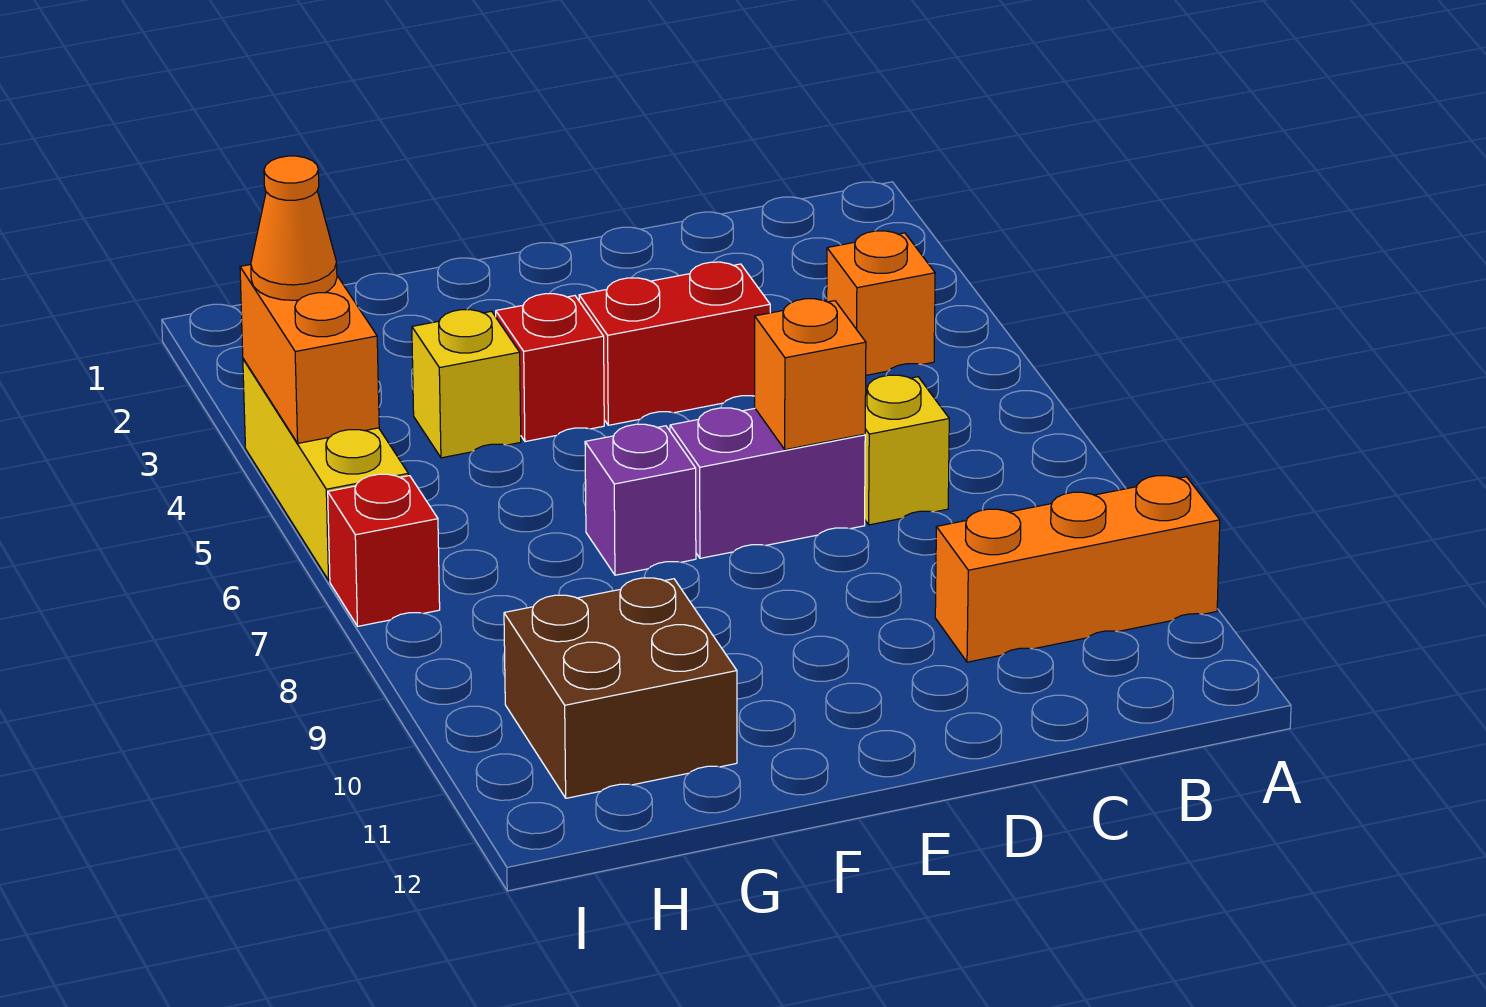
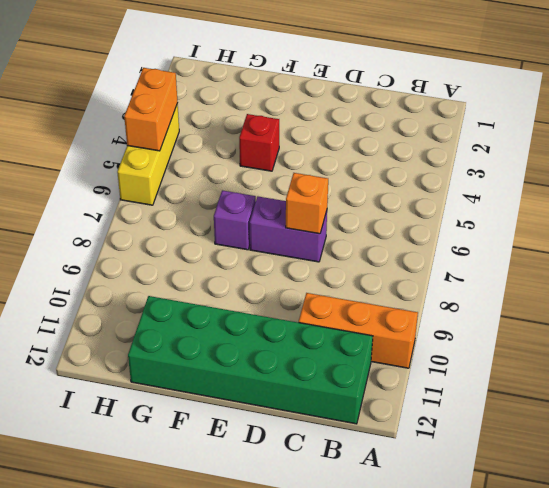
green brick B11:G12 level 1 -> brown brick G10:H11 level 1
none -> orange brick B4 level 1
none -> yellow brick C7 level 1
none -> red brick D4:E4 level 1

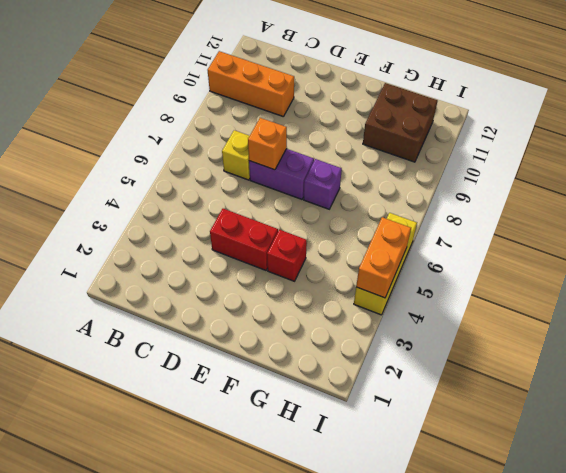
none -> orange brick B4 level 1
none -> yellow brick G4 level 1
none -> red brick I7 level 1

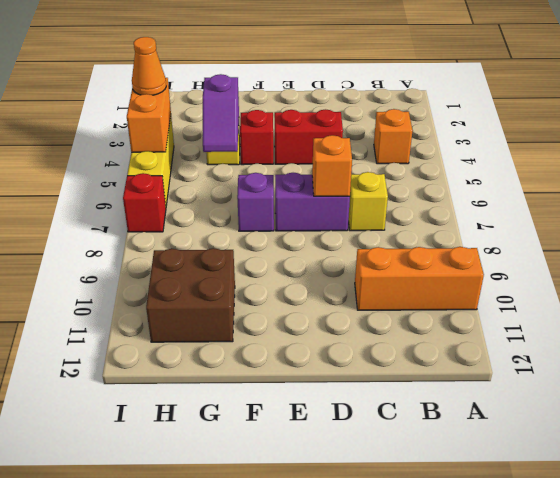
purple slope G4:G5 level 2 top 4 -> none

